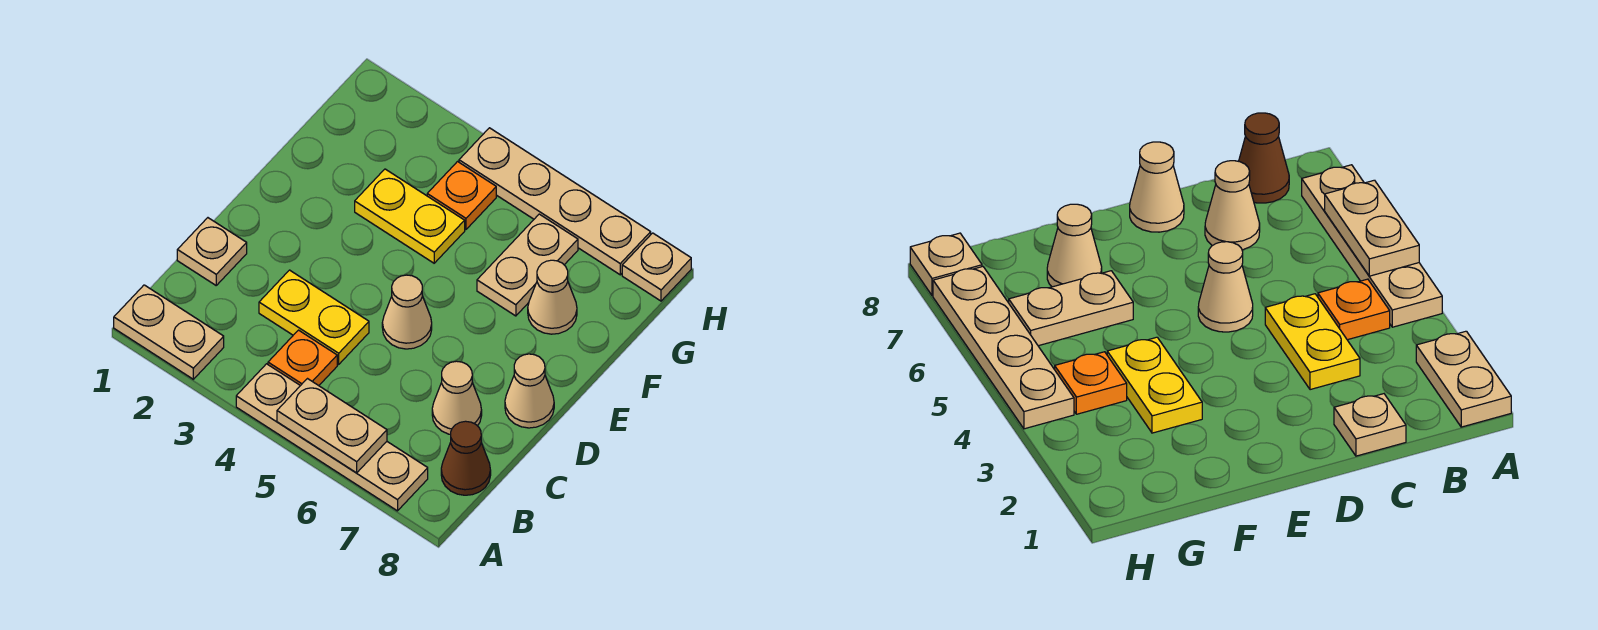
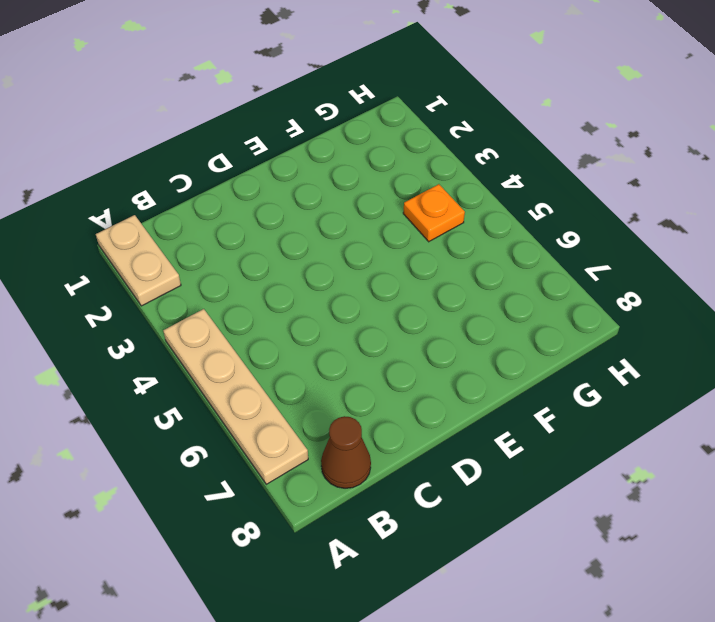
none -> orange plate B4 level 1
none -> tan plate C1 level 1
none -> yellow plate C3:C4 level 1

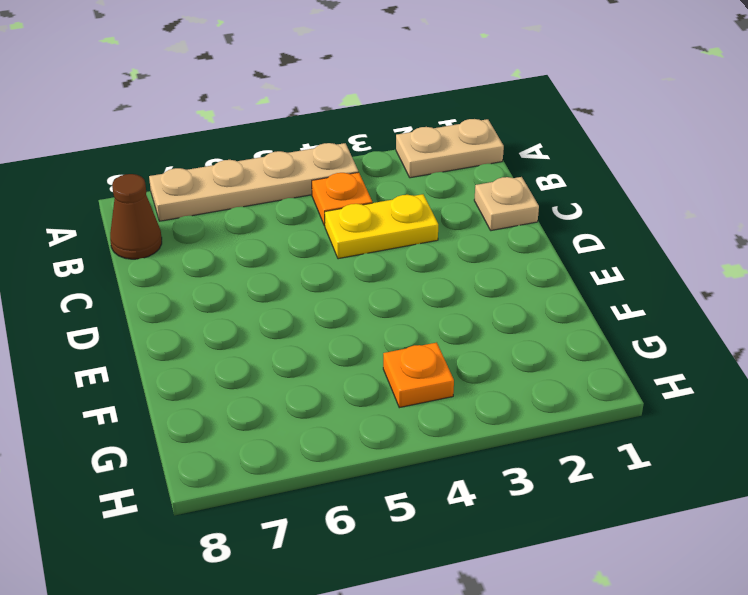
none -> tan cone C7 level 1
none -> tan cone D5 level 1
none -> tan cone D8 level 1

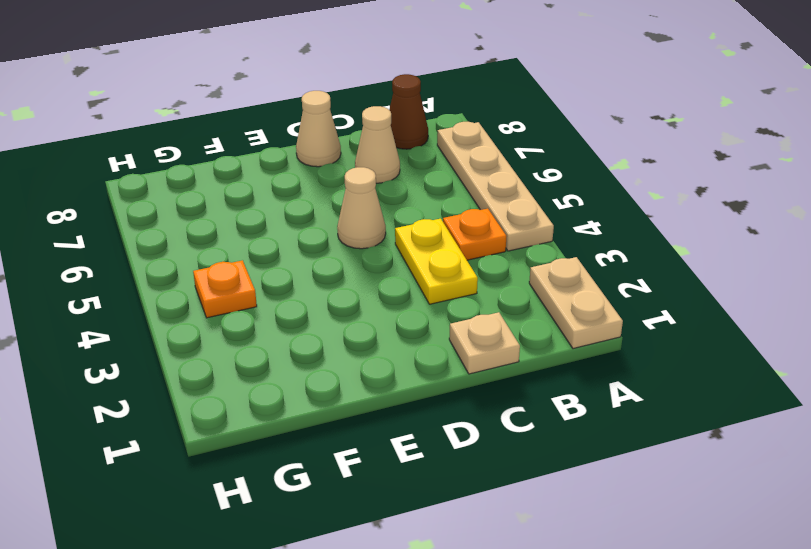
none -> yellow plate F3:F4 level 1
none -> tan plate F6:G6 level 1
none -> tan cone F7 level 1

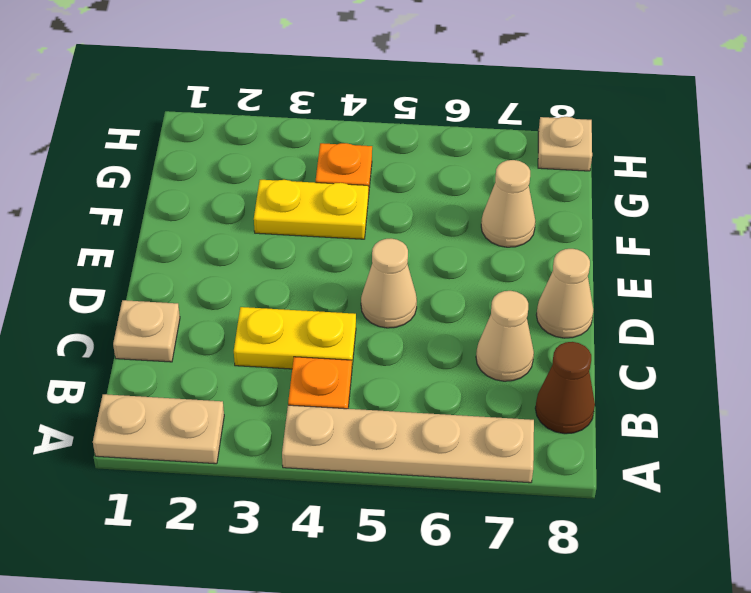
none -> tan plate F6:G6 level 1
none -> tan plate H4:H7 level 1
none -> tan plate A5:A6 level 2

